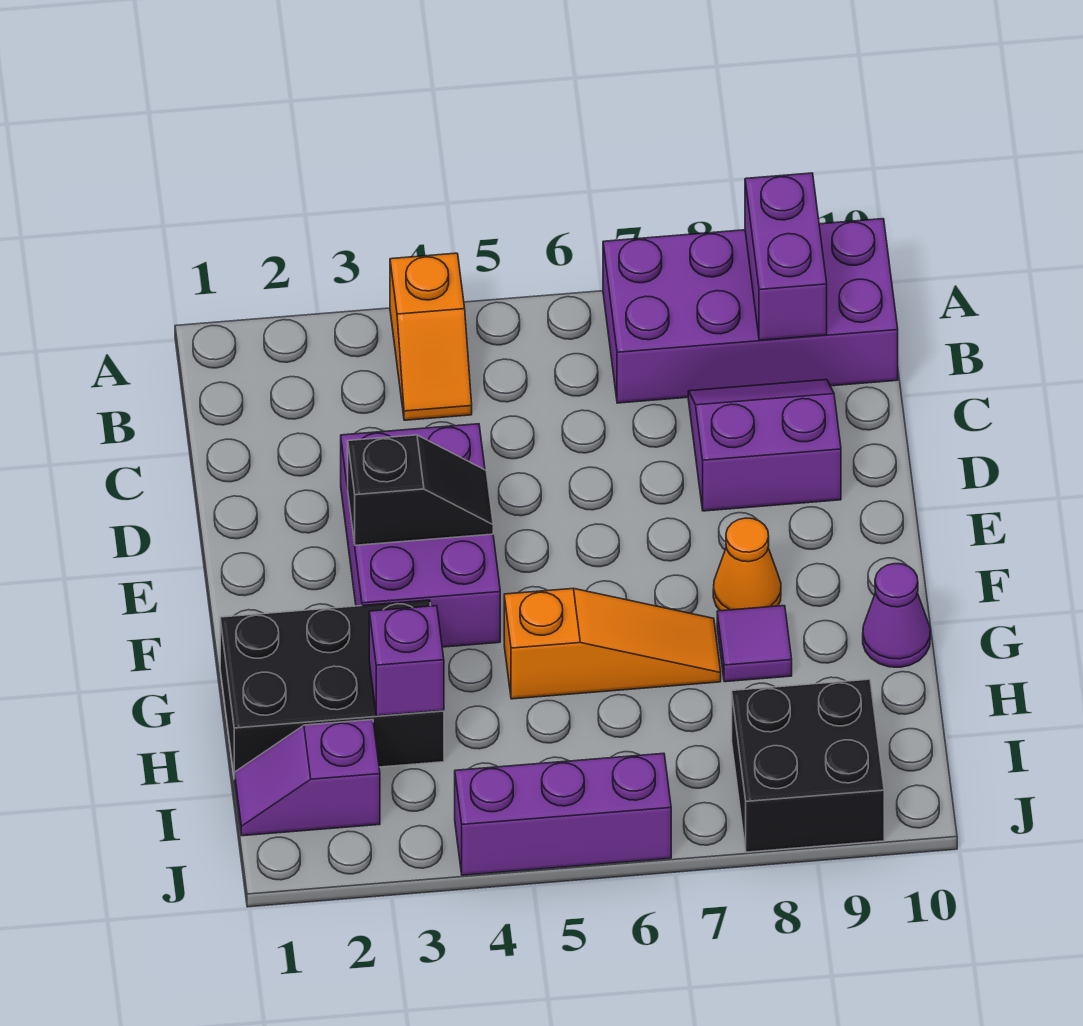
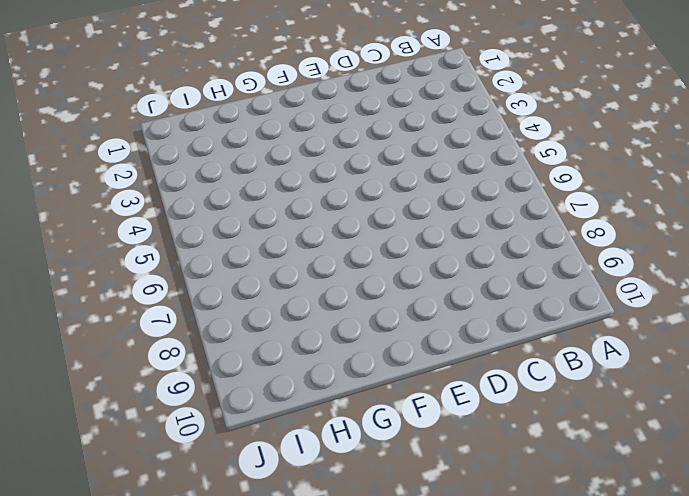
none -> orange slope A4:B4 level 1 top A
none -> purple brick A7:B10 level 1
none -> purple slope C8:D9 level 1 top D

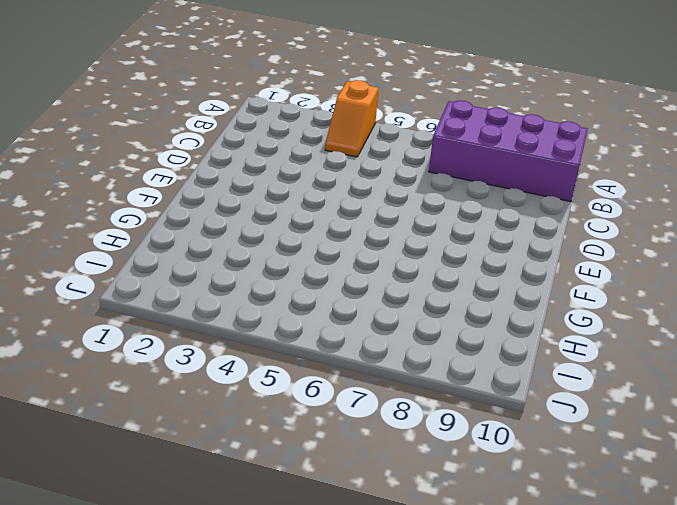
none -> purple slope C8:D9 level 1 top D
none -> purple brick D3:F4 level 1
none -> orange cone F8 level 1

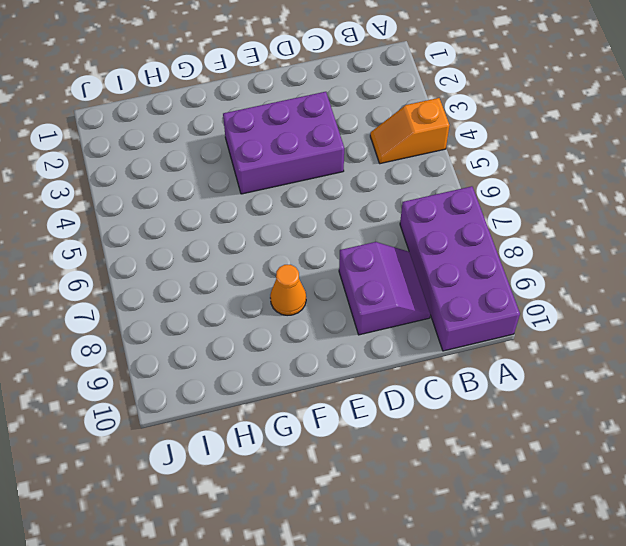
none -> black brick G1:H3 level 1
none -> orange slope G5:G7 level 1 top 5
none -> purple tile G8 level 1

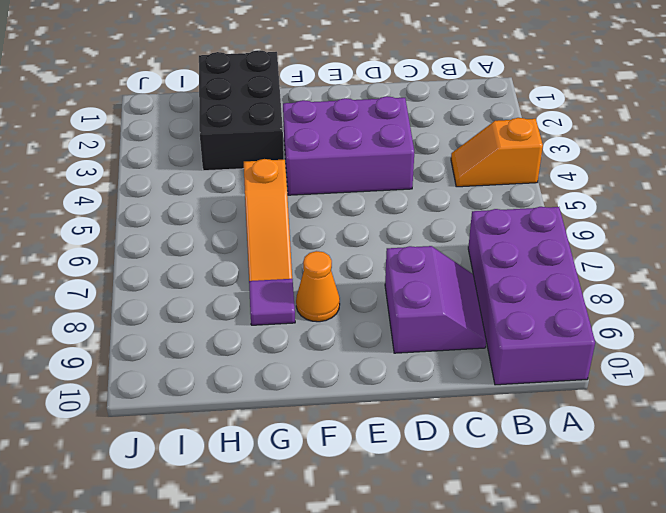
none -> purple cone G10 level 1
none -> purple slope I1:I2 level 1 top 2
none -> black brick I8:J9 level 1

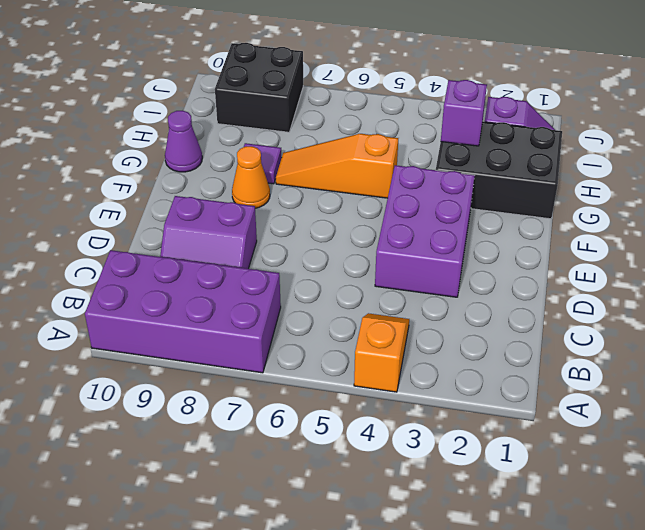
none -> purple brick J4:J6 level 1
none -> purple brick A9:B9 level 2
none -> black slope E3:E4 level 2 top 3

